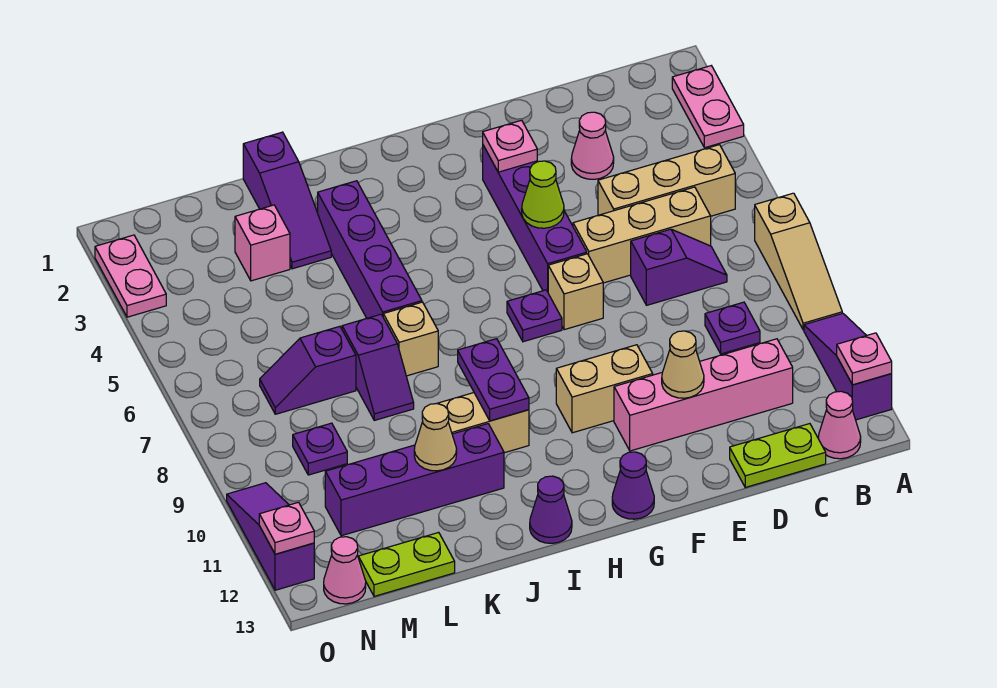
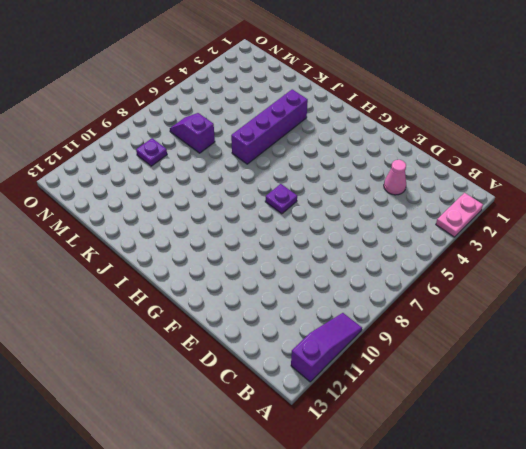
none -> tan slope A7:A9 level 1 top 7
none -> tan brick B5:D5 level 1
none -> pink cone B13 level 1
none -> tan brick C6:E6 level 1

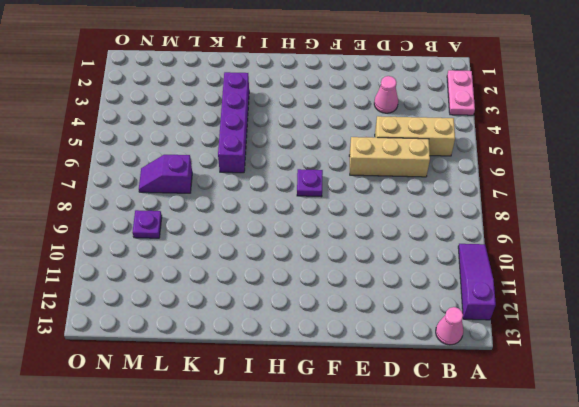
none -> tan slope A7:A9 level 1 top 7
none -> purple slope C7:D7 level 1 top D
none -> purple plate C9 level 1
none -> pink brick C11:F11 level 1

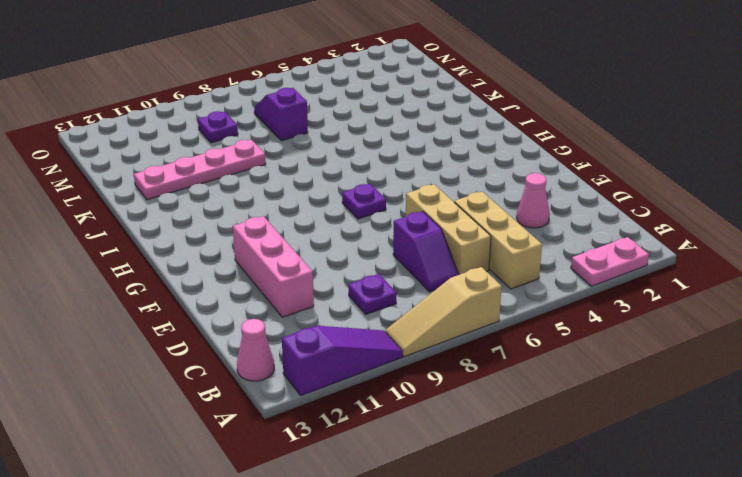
pink brick D11:F11 level 1 -> pink brick C11:F11 level 1
pink plate K9:K12 level 1 -> purple brick J11:M11 level 1
none -> lime plate C13:D13 level 1
none -> purple brick F3:F6 level 1
none -> tan brick F7 level 1
none -> tan brick F10:G10 level 1

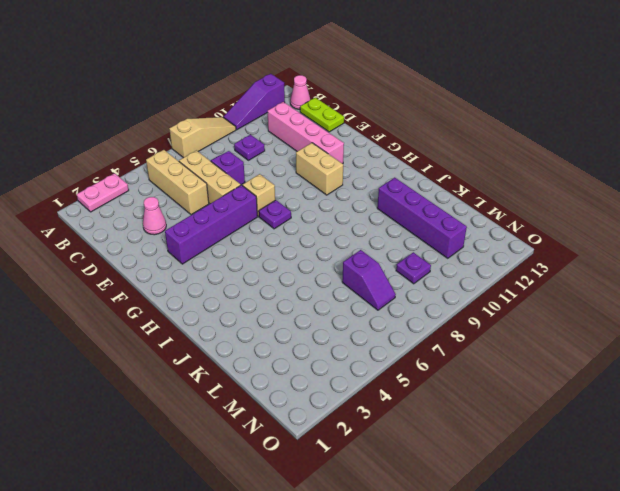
none -> purple cone G13 level 1
none -> tan brick I10:J10 level 1
none -> purple cone I13 level 1
none -> purple brick J3:J6 level 1

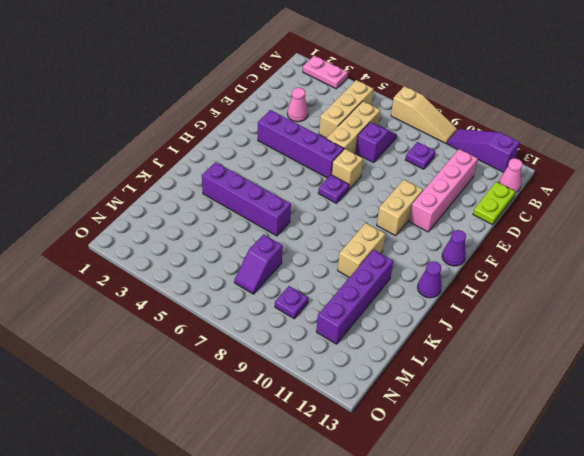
none -> tan brick J7 level 1
none -> purple slope K1:K3 level 1 top 1
none -> purple slope K7:K8 level 1 top 7
none -> pink brick L3 level 1

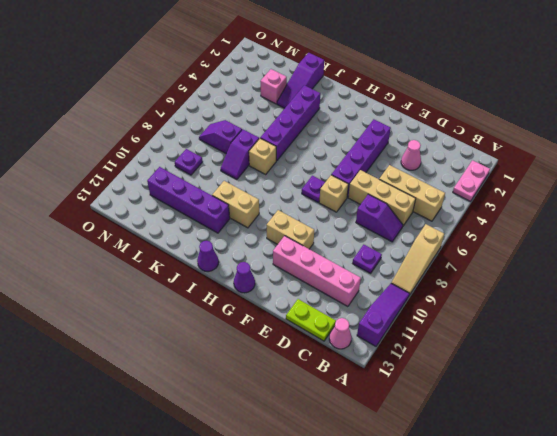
none -> lime plate L13:M13 level 1
none -> pink cone N13 level 1
none -> pink plate O2:O3 level 1
none -> purple slope O10:O12 level 1 top 12

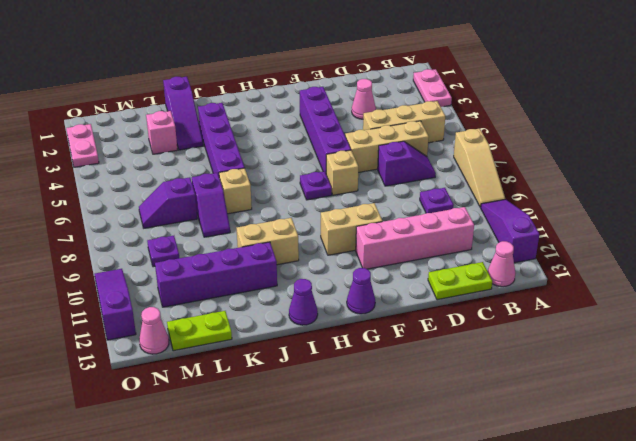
none -> pink plate A12 level 2
none -> tan cone E11 level 2
none -> pink plate F3 level 2
none -> lime cone F5 level 2

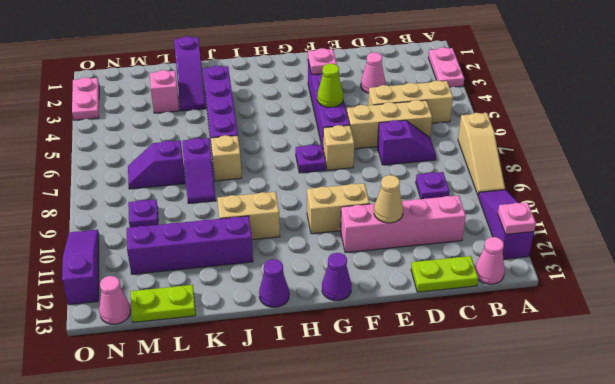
none -> purple plate I9:I10 level 2
none -> tan cone K11 level 2
none -> pink plate O12 level 2

